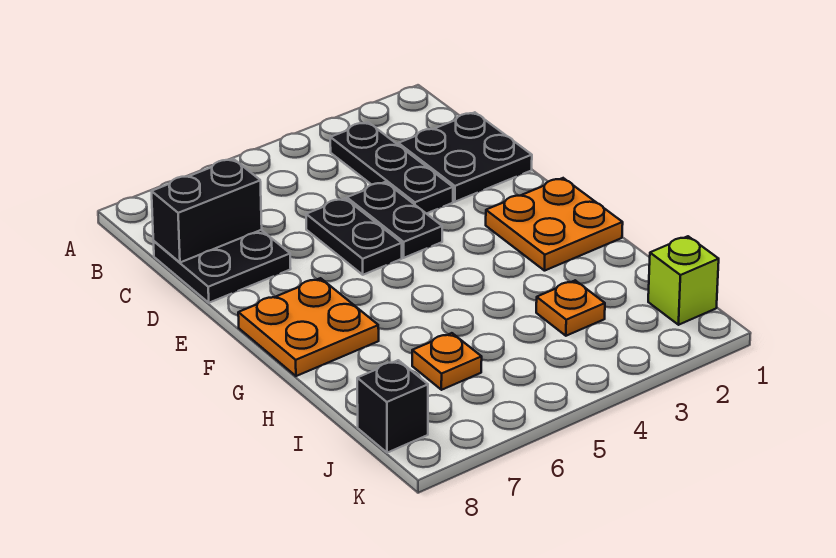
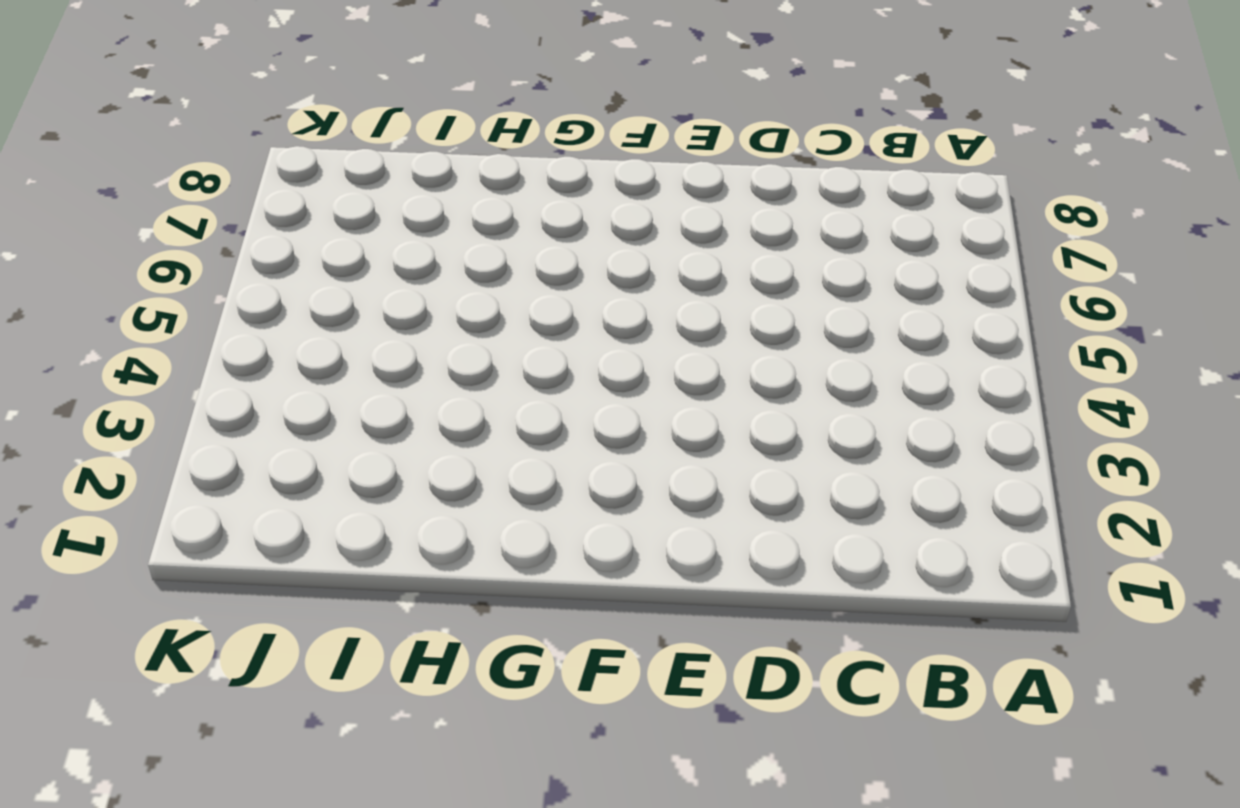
none -> black plate B3:D3 level 1
none -> black plate C1:D2 level 1
none -> black plate C7:D8 level 1

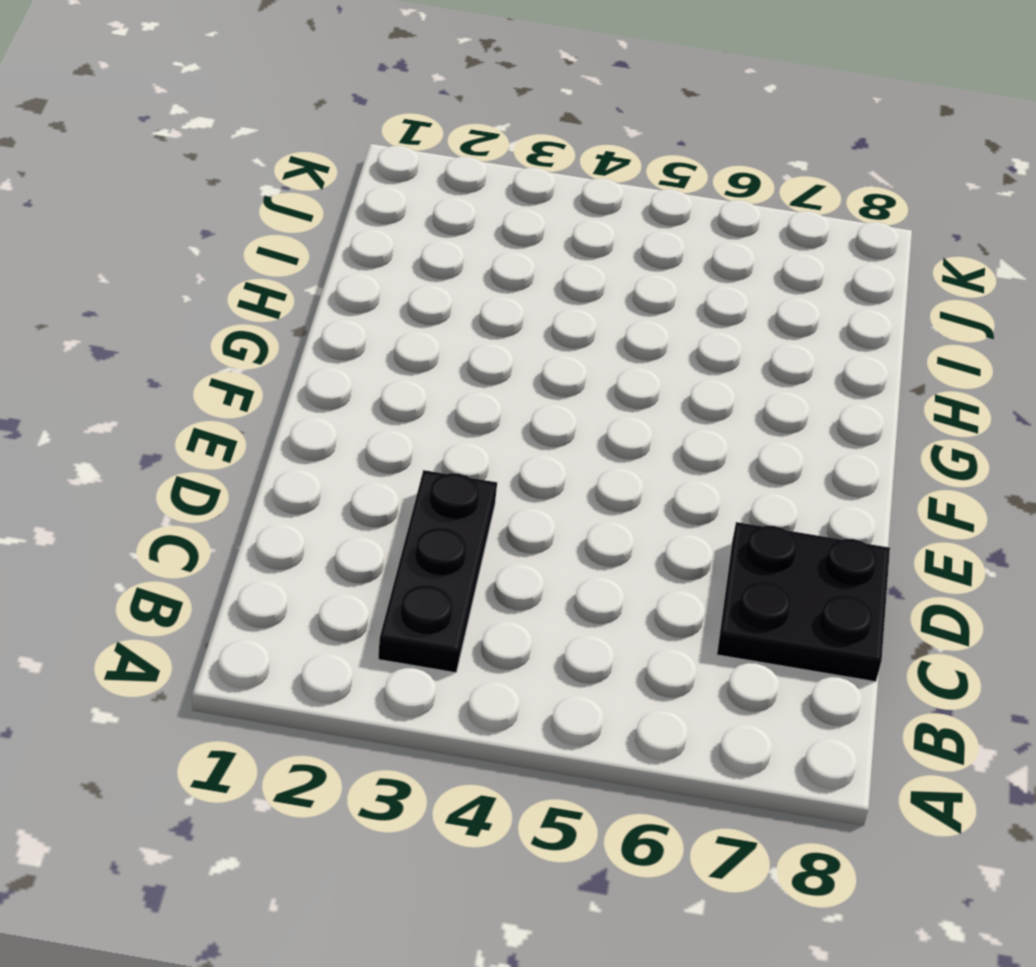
none -> black plate C1:D2 level 1
none -> black plate D4:E4 level 1
none -> black plate D5:E5 level 1

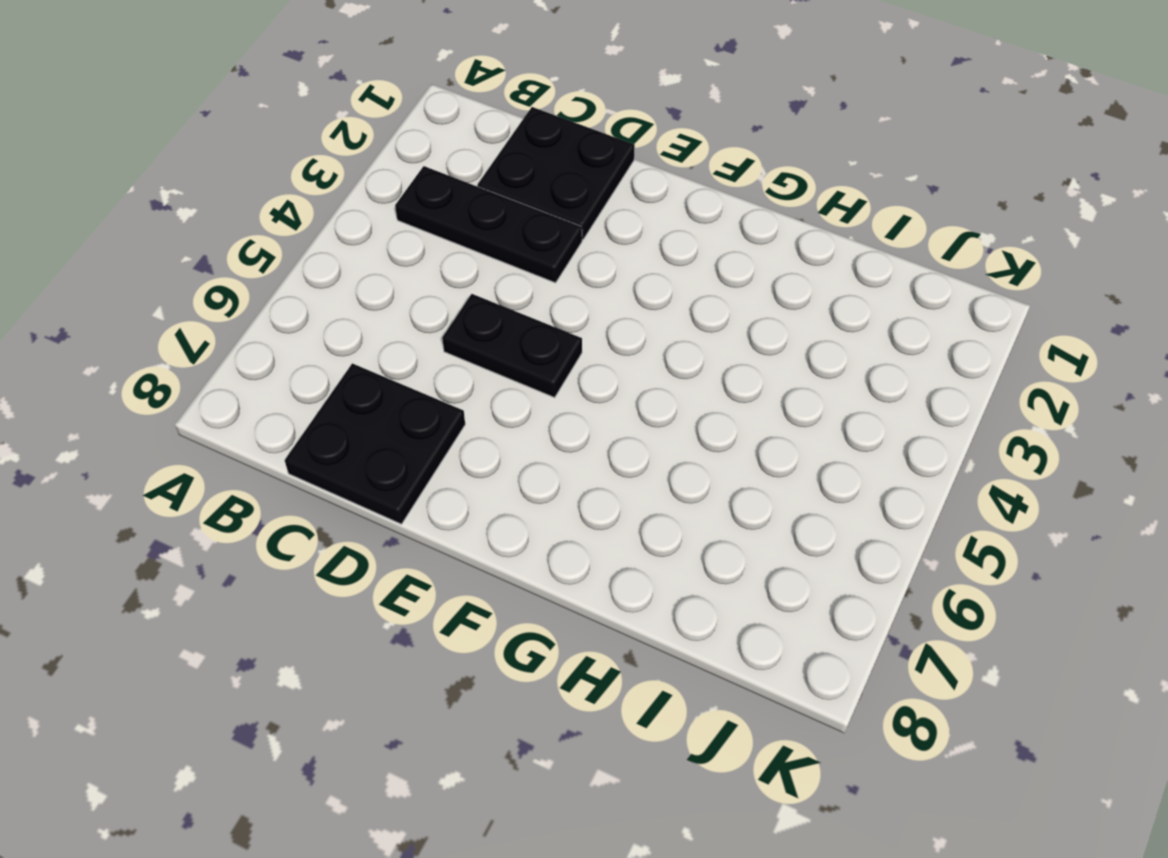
none -> black plate D4:E4 level 1
none -> orange plate F1:G2 level 1
none -> orange plate F7:G8 level 1

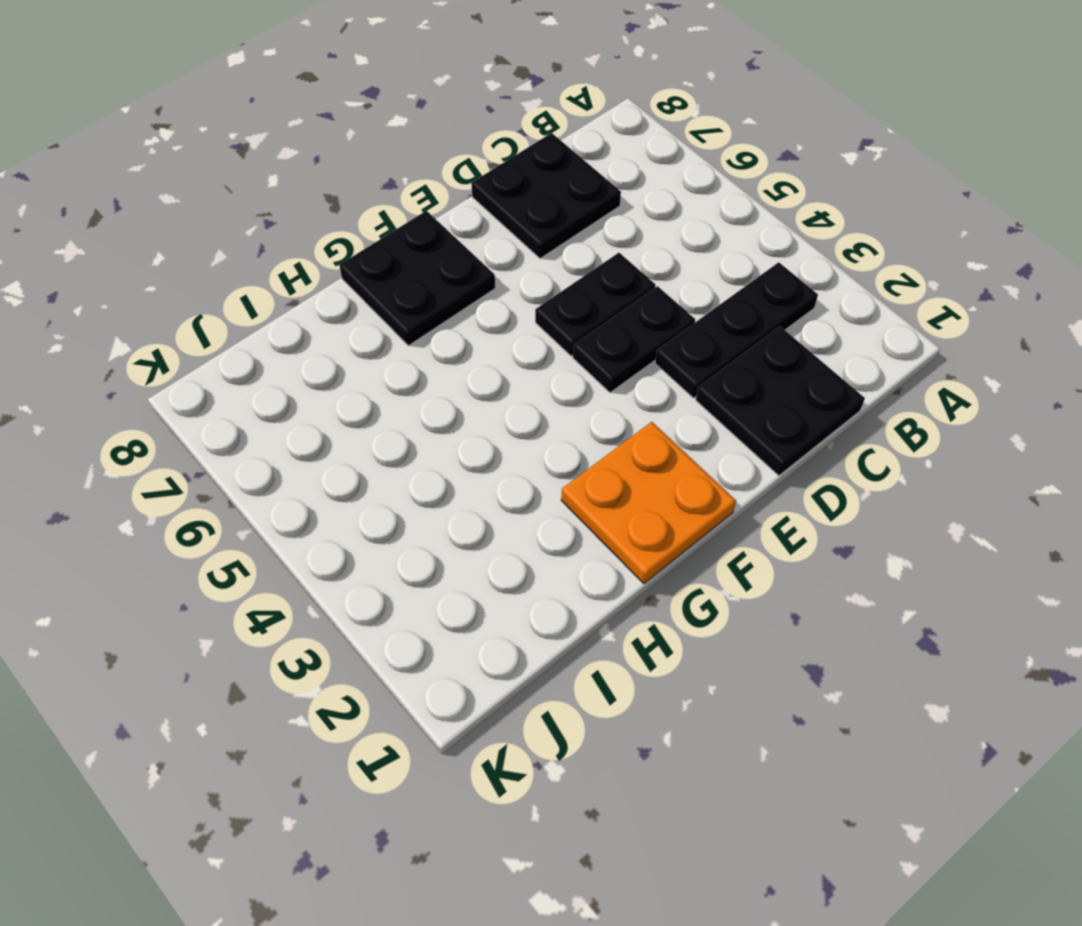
black plate F7:G8 level 1 -> orange plate F7:G8 level 1
none -> orange plate I3 level 1
none -> orange plate I6 level 1
none -> lime brick J1 level 1

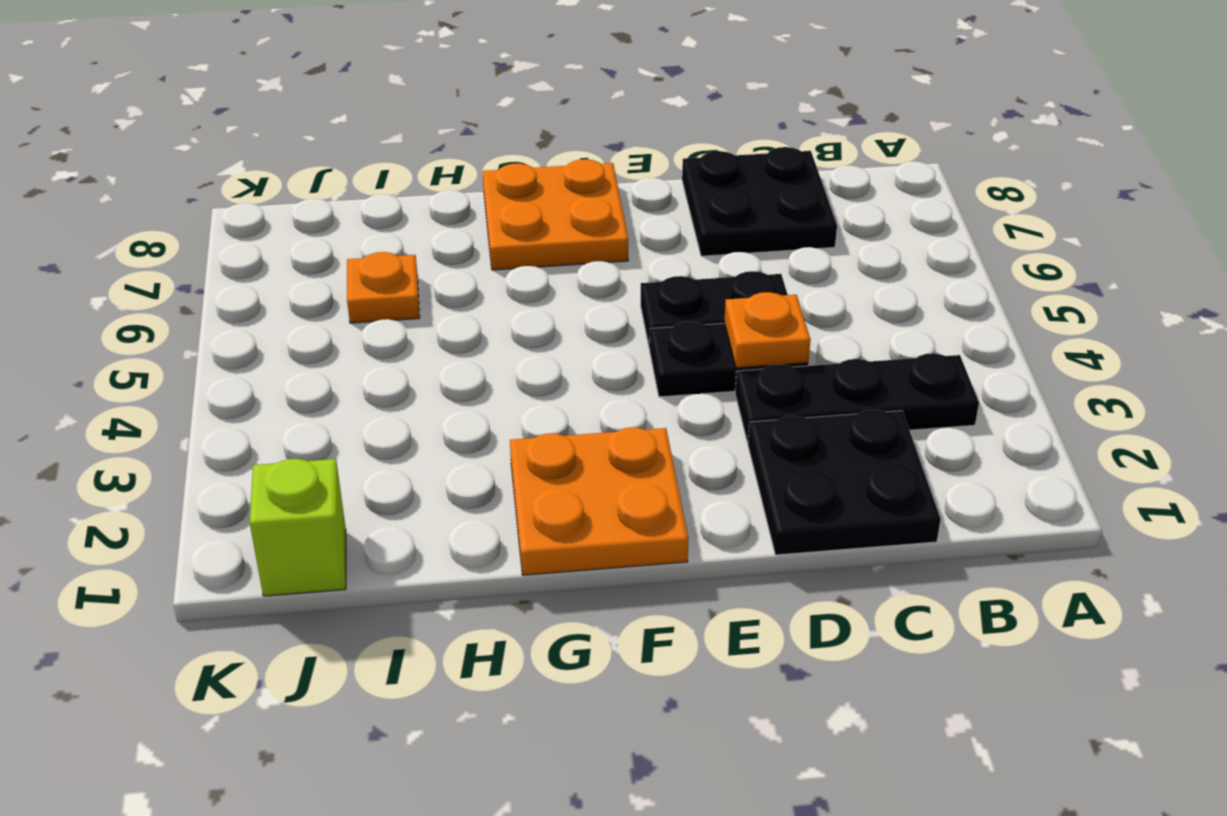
orange plate D4 level 2 -> orange plate I3 level 1
none -> black brick J8 level 1
none -> black brick C7:C8 level 2

